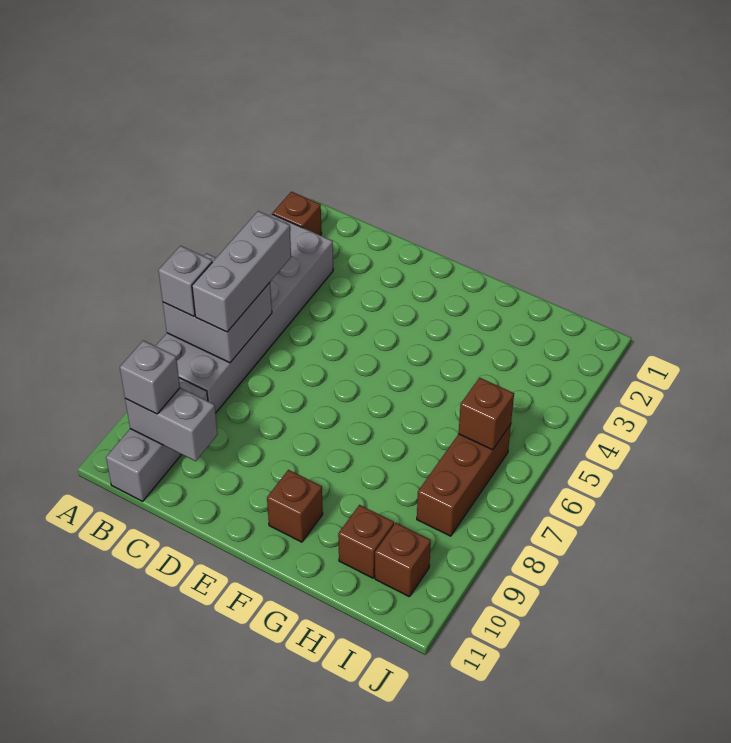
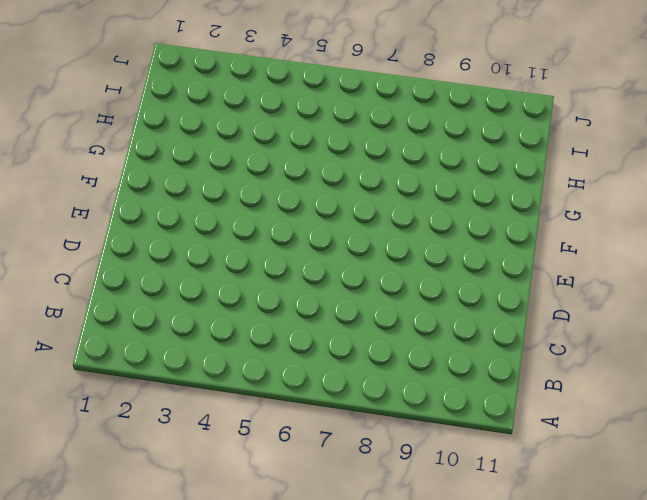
none -> brown brick A2 level 1
none -> grey brick A3:B8 level 1
none -> grey brick B9:B11 level 1

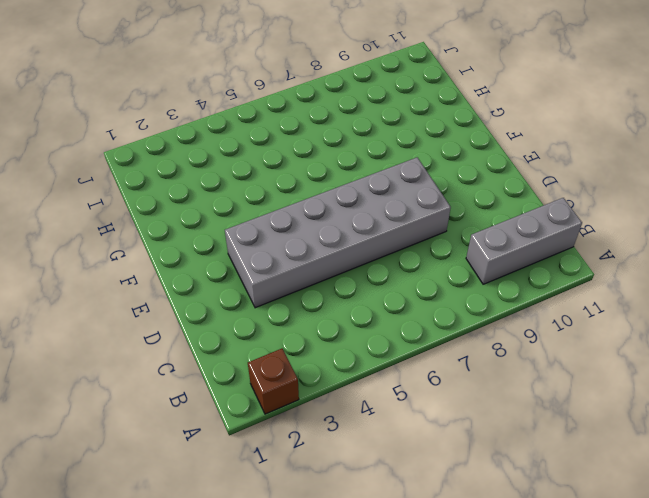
grey brick D3:E8 level 1 -> grey brick A3:B8 level 1
none -> brown brick F10 level 1
none -> brown brick H10 level 1
none -> brown brick I6:I8 level 1

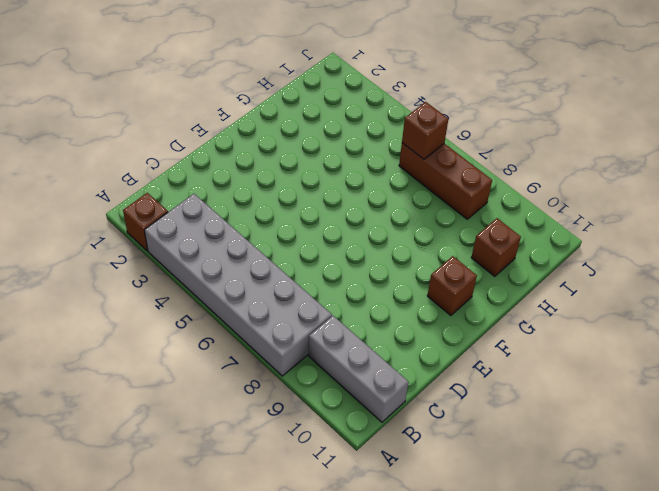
none -> brown brick I10 level 1
none -> grey brick A6:B7 level 2
none -> grey brick B10:C10 level 2

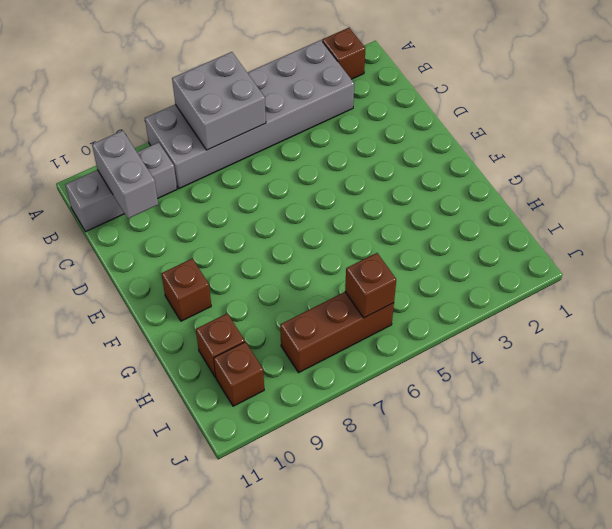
none -> grey brick A7 level 3
none -> grey brick B5:B7 level 3
none -> grey brick B10 level 3

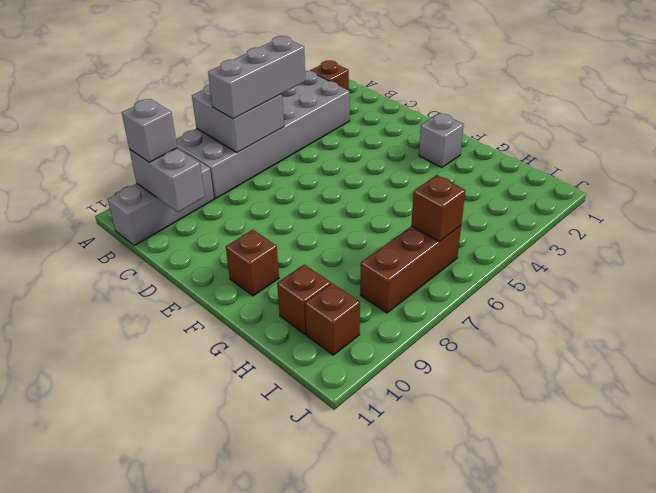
grey brick F2 level 1 -> grey brick A7 level 3

